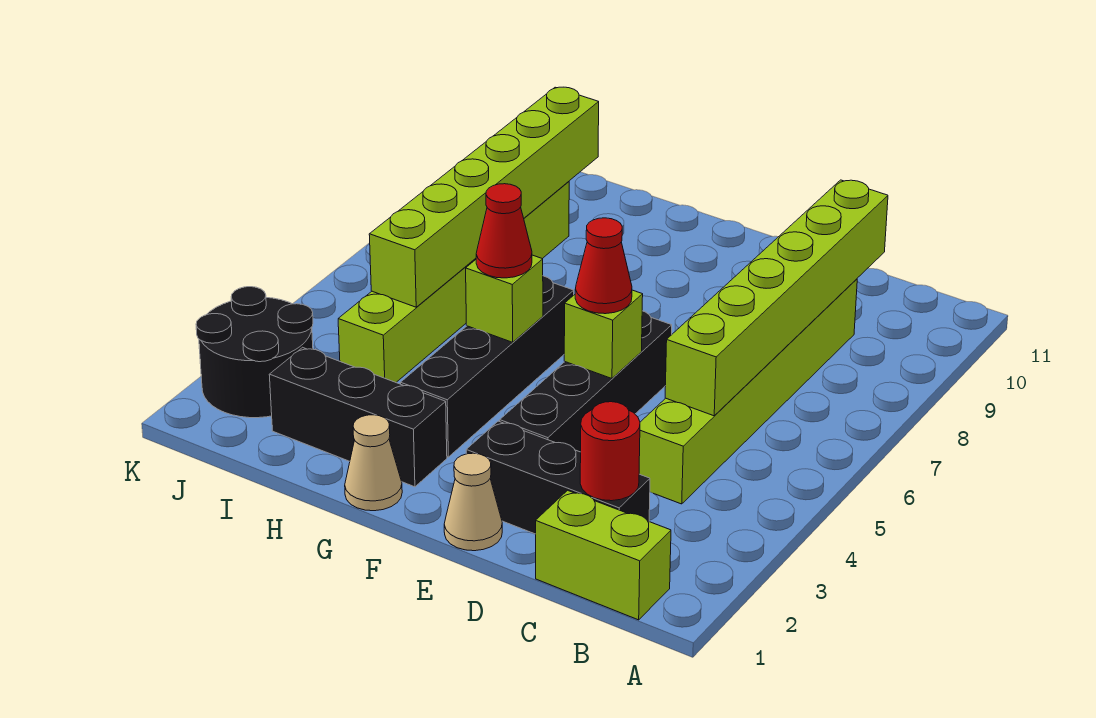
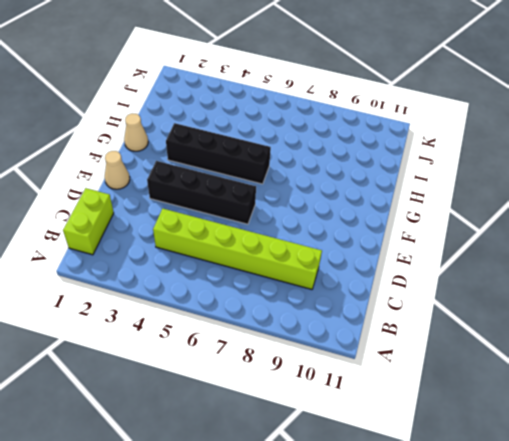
none -> black brick C2:E2 level 1
none -> black brick G2:I2 level 1
none -> lime brick I4:I9 level 1

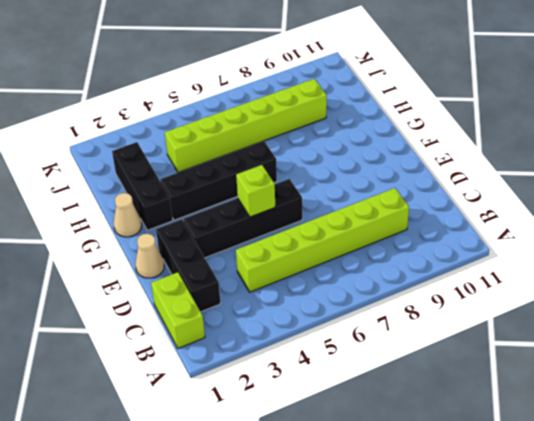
none -> black round brick J2:K3 level 1
none -> red round brick C2 level 2
none -> lime brick C5:C10 level 2

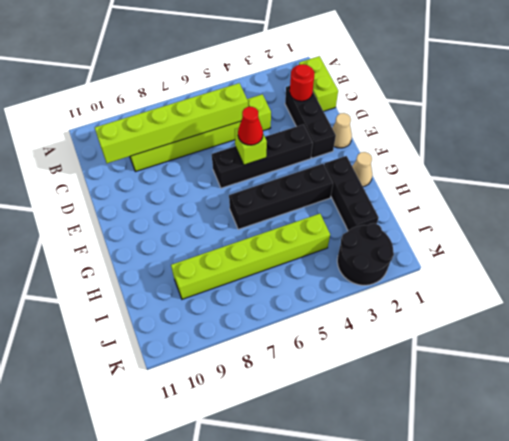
none -> lime brick G5 level 2
none -> lime brick I5:I10 level 2
none -> red cone G5 level 3

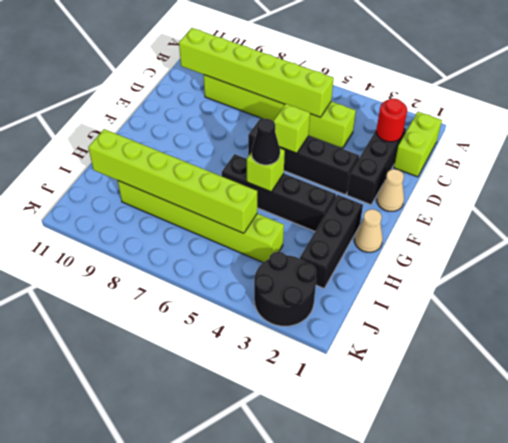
black cone G5 level 3 -> red cone G5 level 3
none -> red cone E5 level 3

